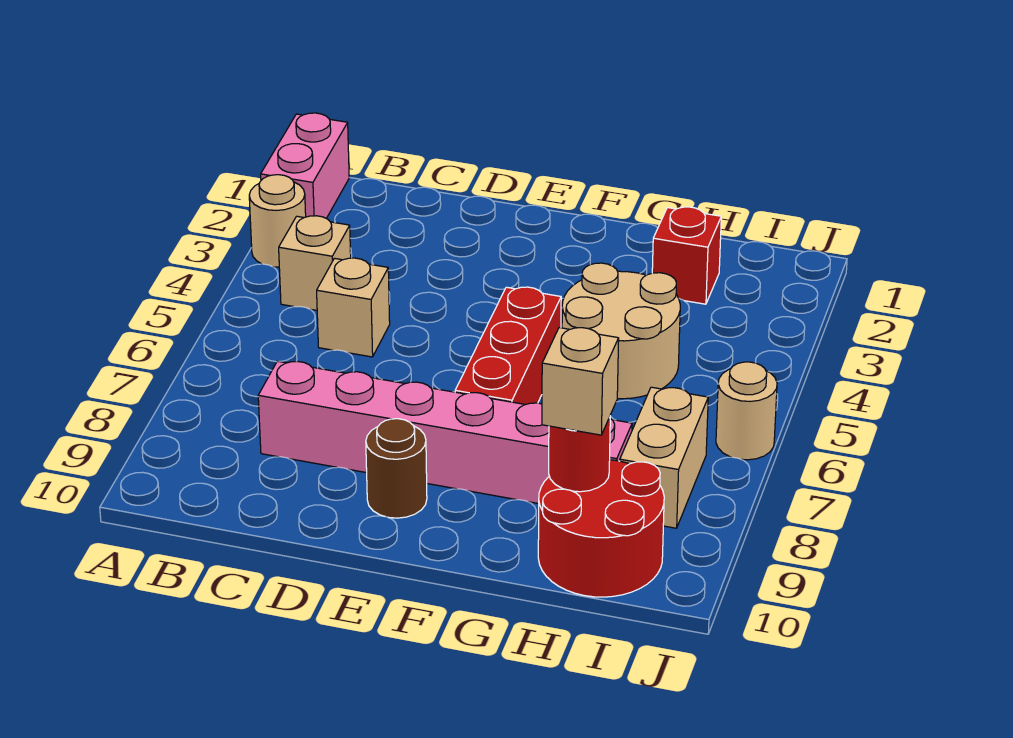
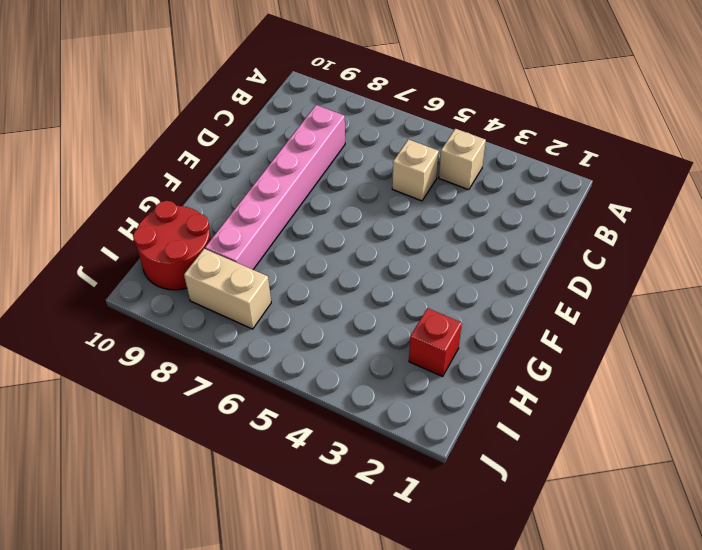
none -> pink brick A1:A2 level 1
none -> tan round brick A3 level 1
none -> brown round brick E9 level 1

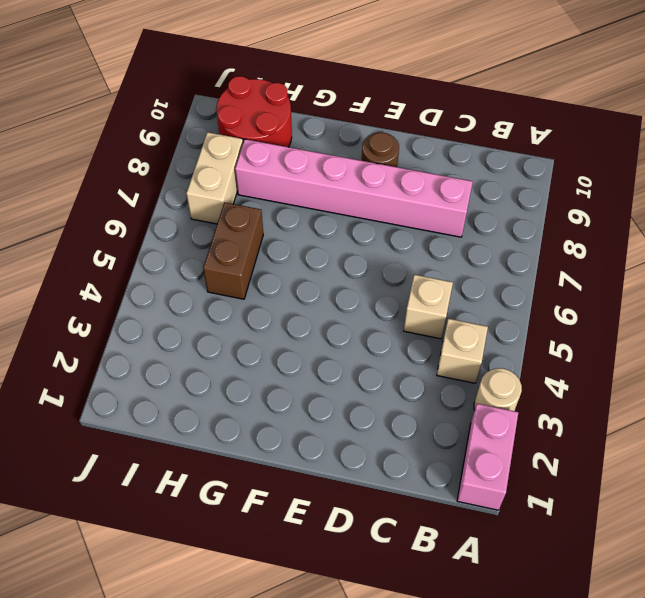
brown brick H5:H6 level 1 -> tan round brick G4:H5 level 1
none -> red brick F5:F7 level 1
none -> red brick H2 level 1
none -> tan round brick J6 level 1

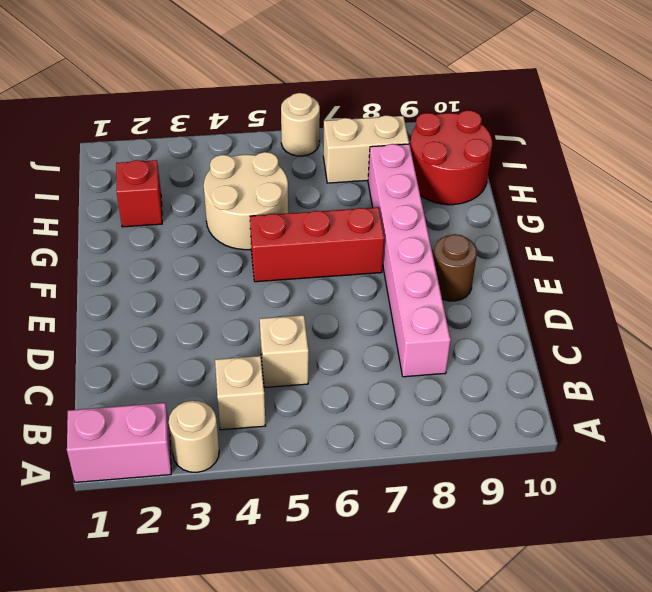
none -> red round brick H9 level 2
none -> tan brick H9 level 3

